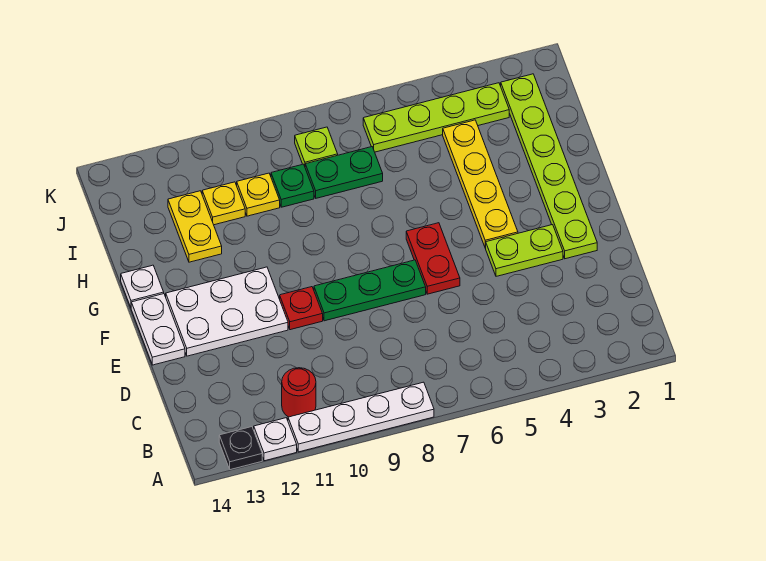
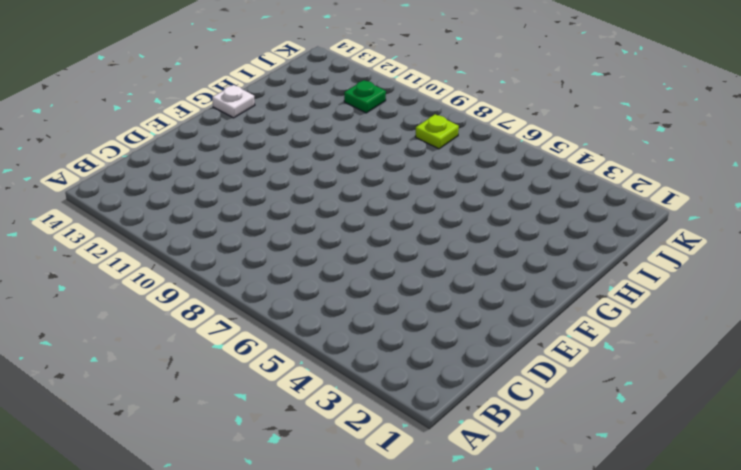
green plate J11 level 1 -> green plate I9 level 1
none -> white plate A8:A11 level 1
none -> white plate A12 level 1
none -> black plate A13 level 1

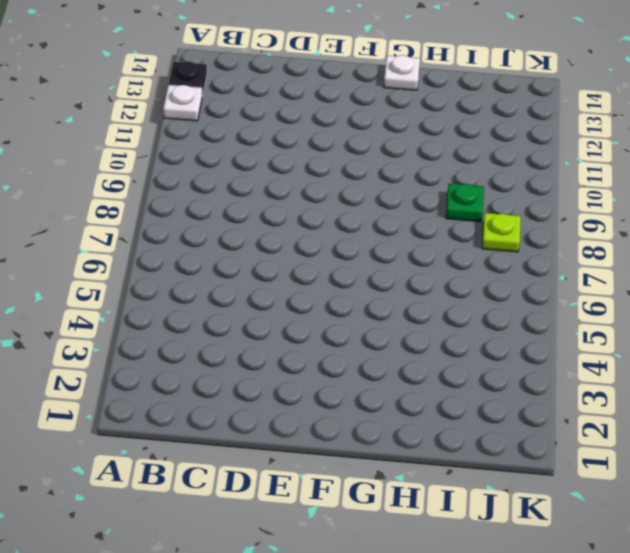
none -> white plate A8:A11 level 1
none -> red round brick B11 level 1
none -> lime plate E2:J2 level 1

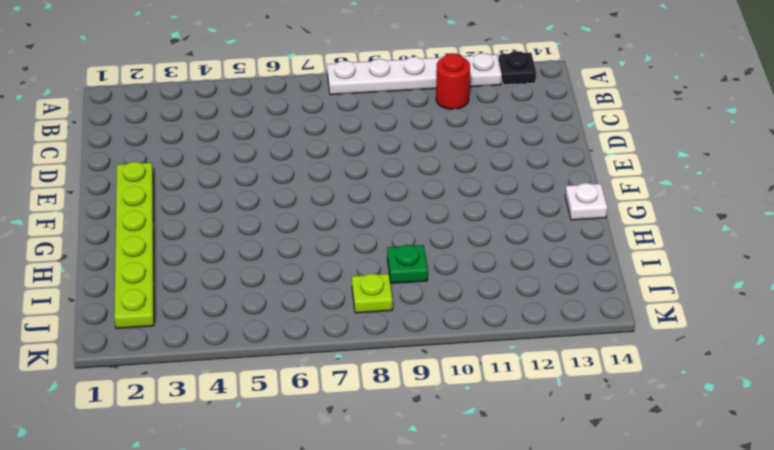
none -> lime plate E3:E4 level 1
none -> red plate E6:F6 level 1
none -> green plate E7:E9 level 1

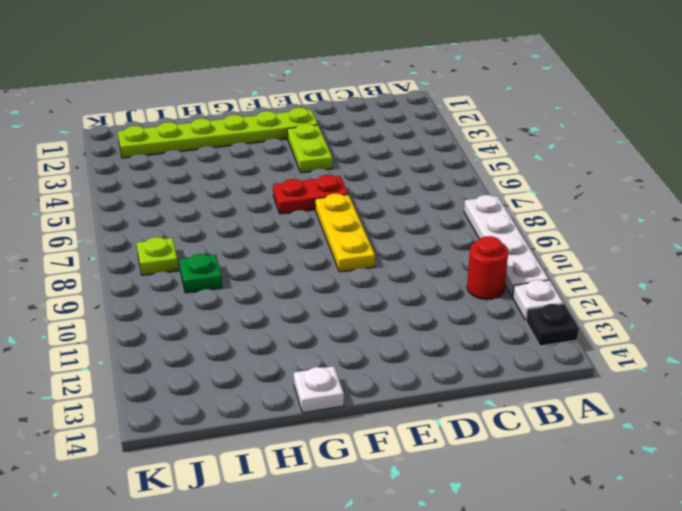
yellow plate E7:E9 level 1 -> green plate E7:E9 level 1
none -> red plate E10 level 1
none -> white plate E11:F13 level 1
none -> white plate E14:F14 level 1

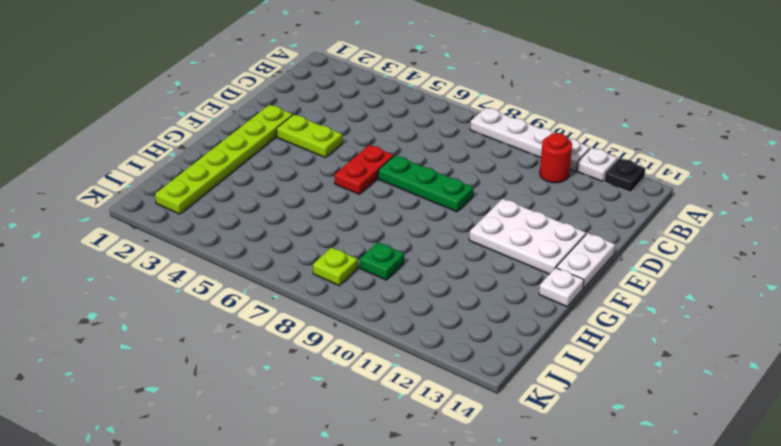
none -> red plate E10 level 1
none -> yellow plate F4:I4 level 1
none -> yellow plate H12:I12 level 1

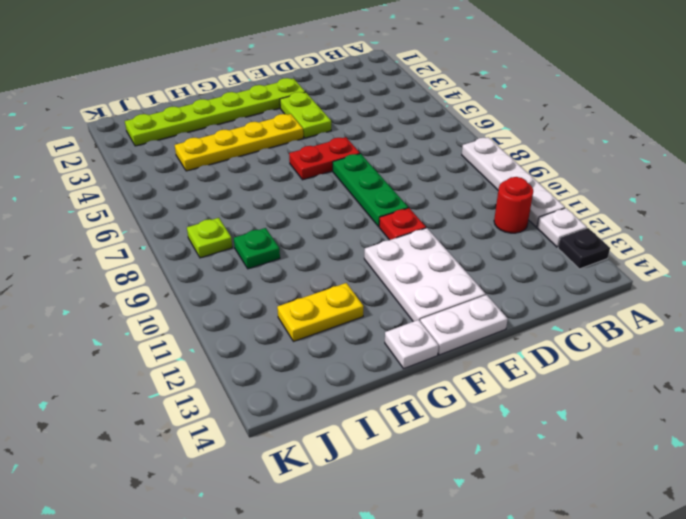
none -> green plate I7:I8 level 1
none -> yellow plate I10 level 1
none -> yellow plate I11 level 1

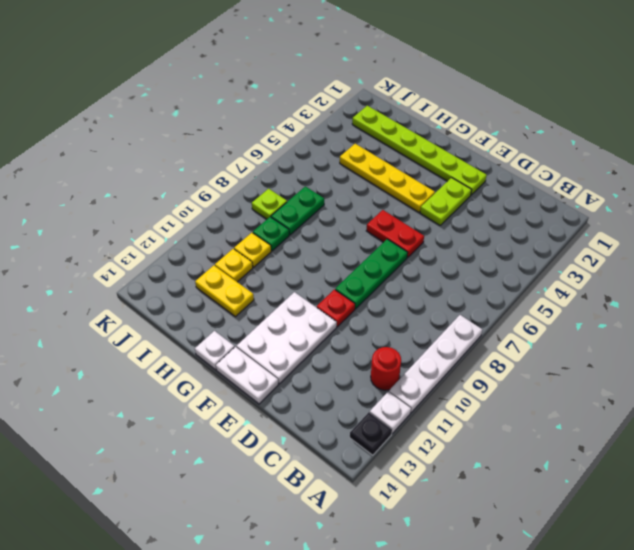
none -> lime plate J3:J6 level 1

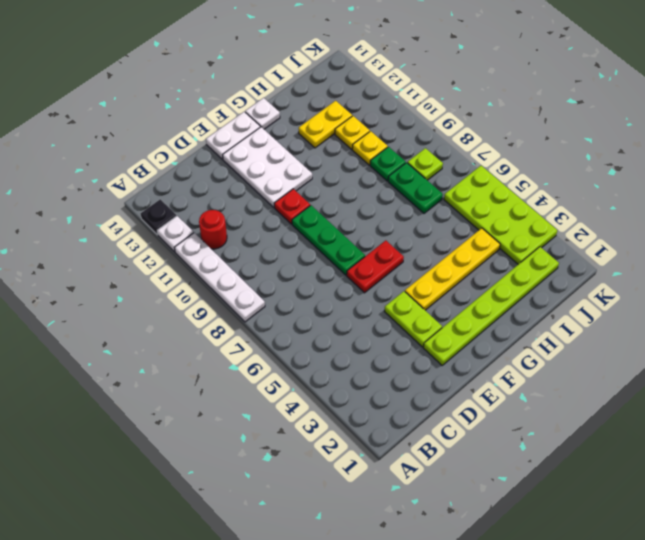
lime plate J3:K6 level 1 -> lime plate J3:J6 level 1

